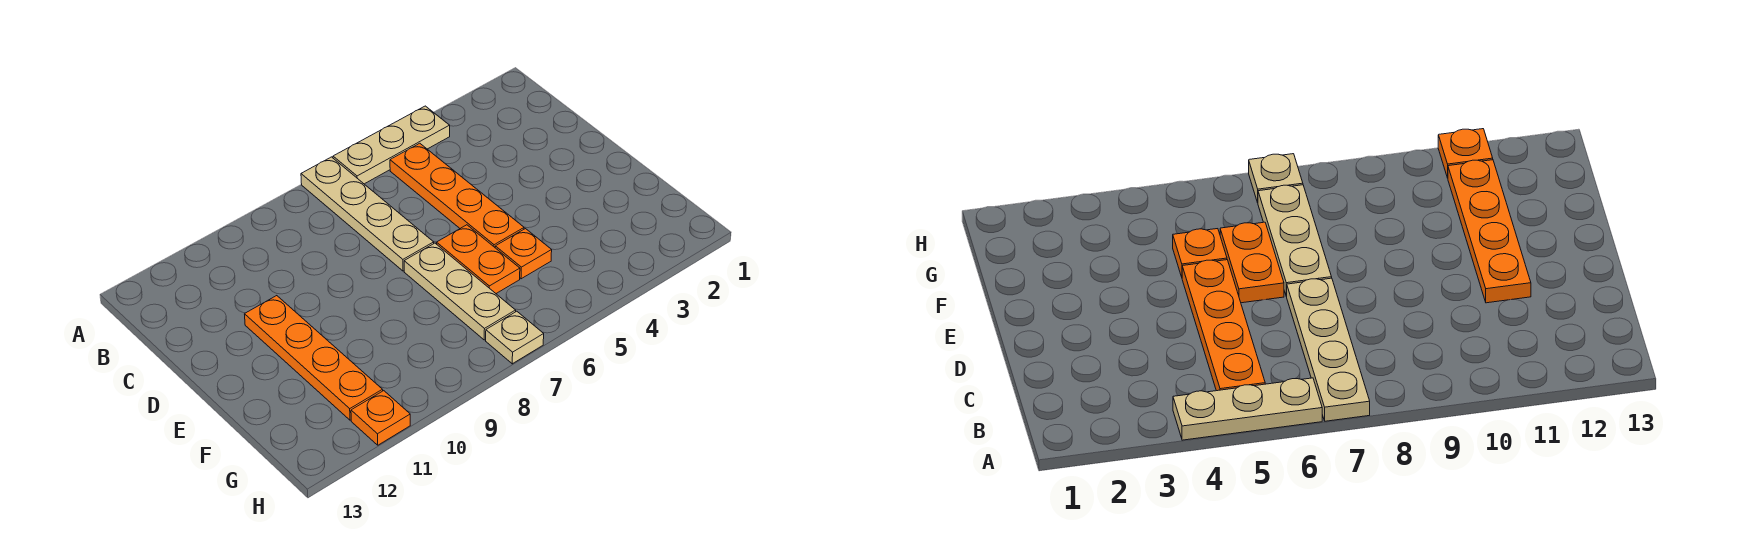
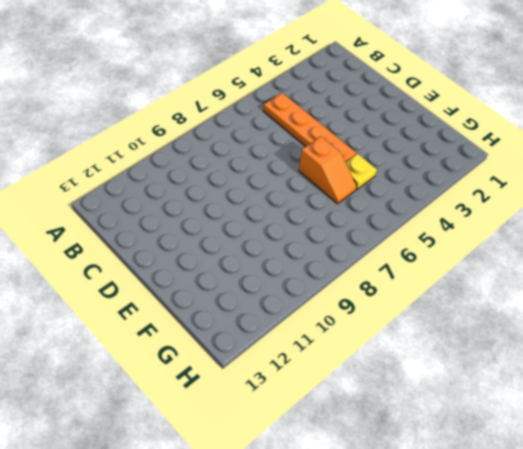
orange slope E6:F6 level 1 top E -> orange plate E6:F6 level 1
yellow plate F5 level 1 -> orange plate F5 level 1
none -> tan plate A4:A6 level 1
none -> tan plate A7:D7 level 1

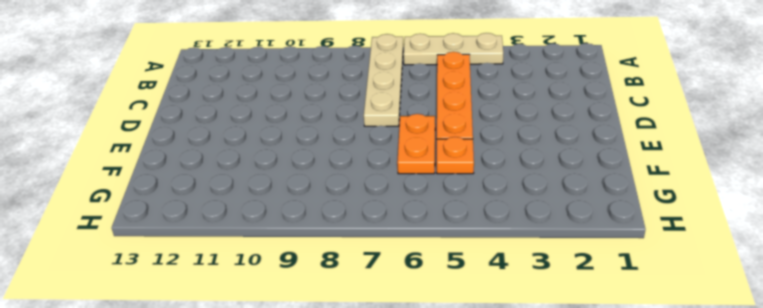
none -> orange plate D11:G11 level 1
none -> tan plate E7:G7 level 1

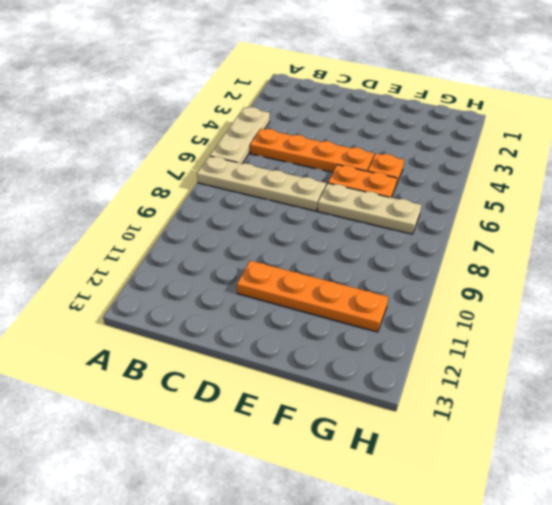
none -> tan plate H7 level 1
none -> orange plate H11 level 1

